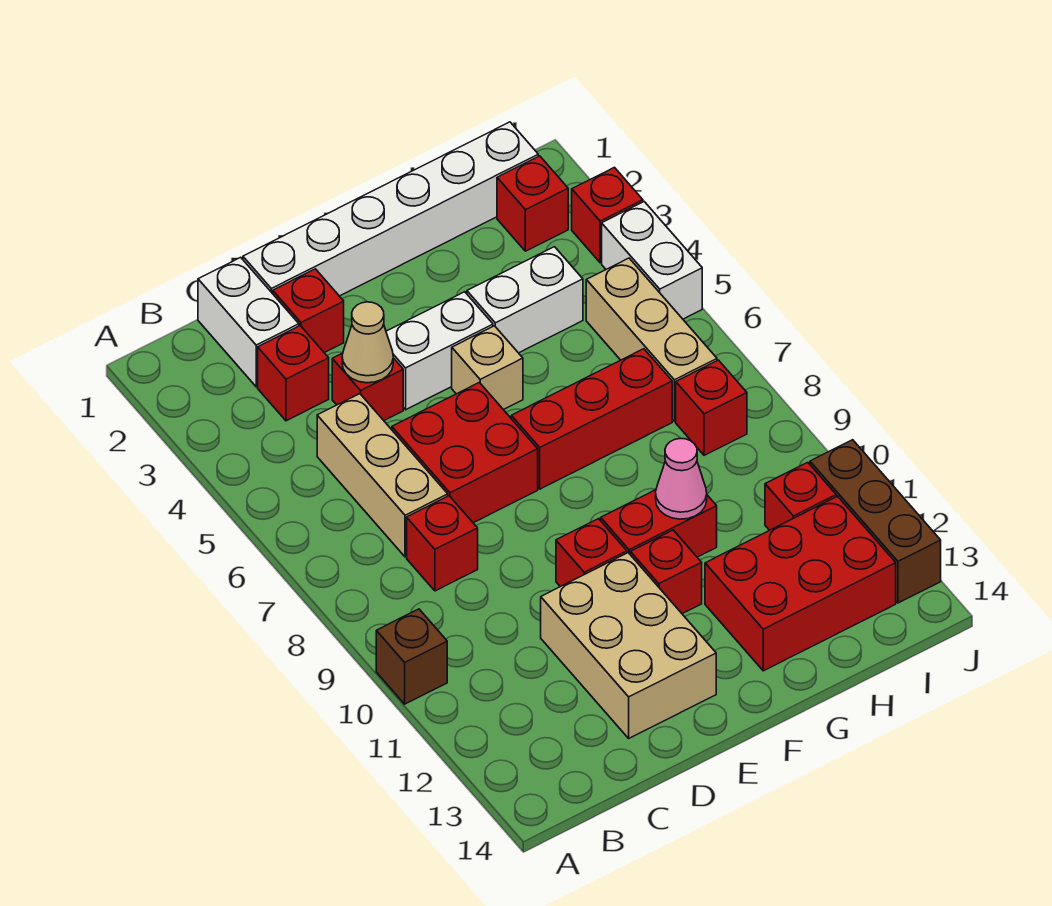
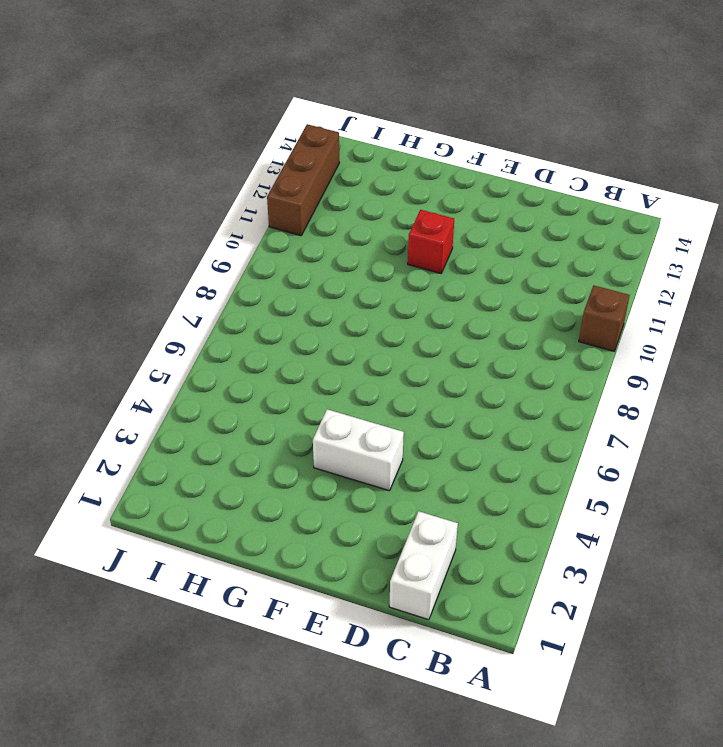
none -> red brick C3 level 1
none -> tan brick C5:C7 level 1
none -> red brick C8 level 1

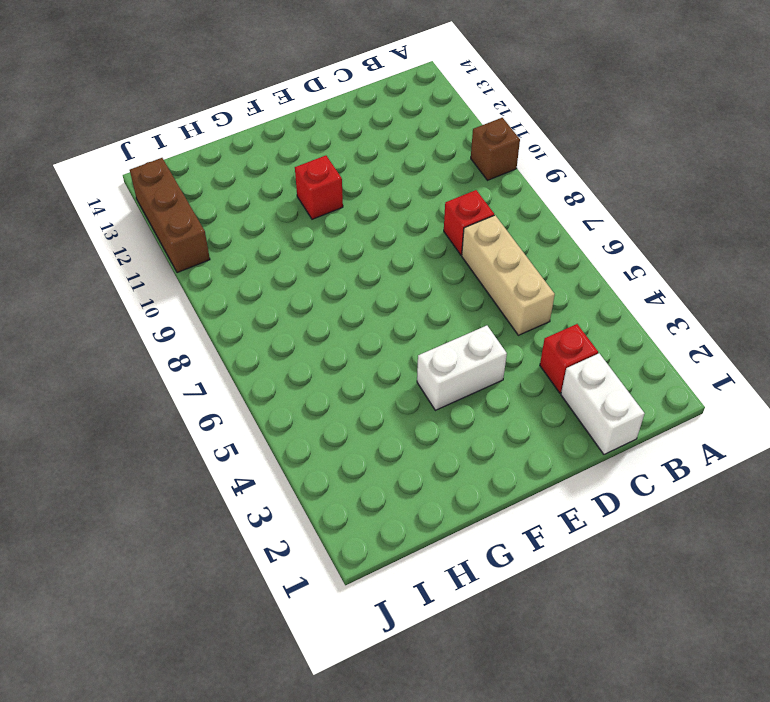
none -> white brick D1:I1 level 1
none -> red brick D2 level 1
none -> red brick D4 level 1

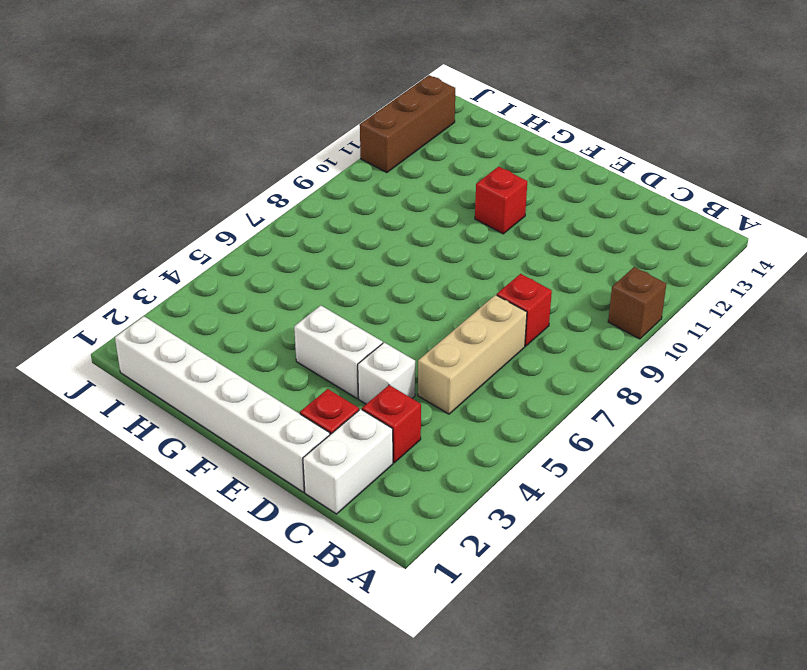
white brick D4 level 1 -> red brick D4 level 1
none -> red brick D6:E7 level 1
none -> tan brick D11:E13 level 1
none -> red brick E10 level 1

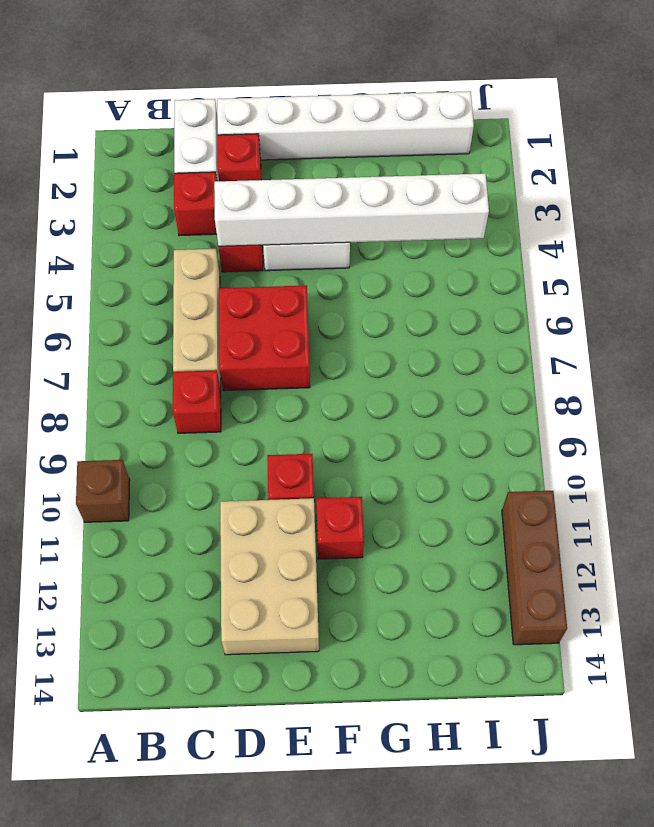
white brick D4:I4 level 2 -> tan cone D4 level 2
none -> tan brick F5 level 1
none -> red brick F7:H7 level 1
none -> red brick F10:G10 level 1

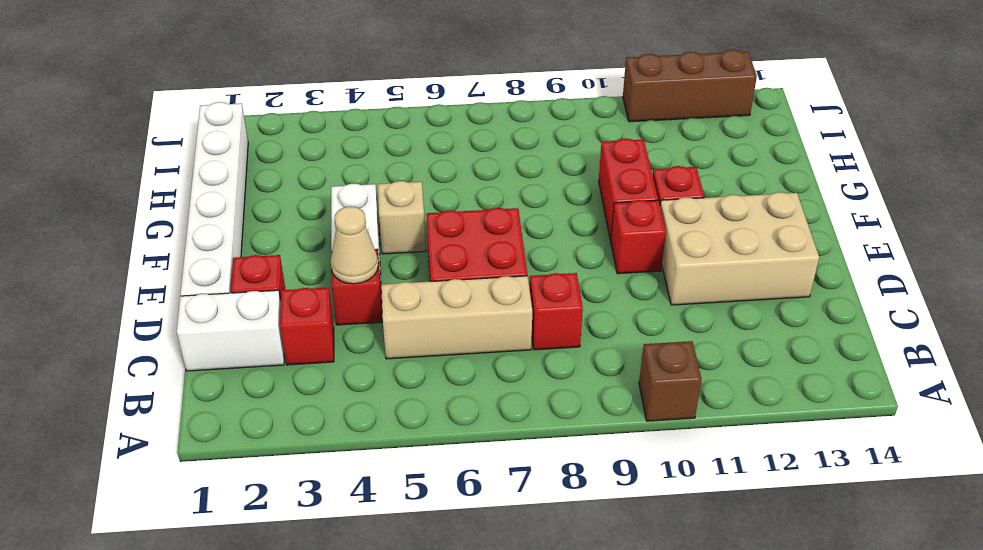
none -> red brick F7:H7 level 1
none -> white brick G4:H4 level 1
none -> red brick G12:I13 level 1

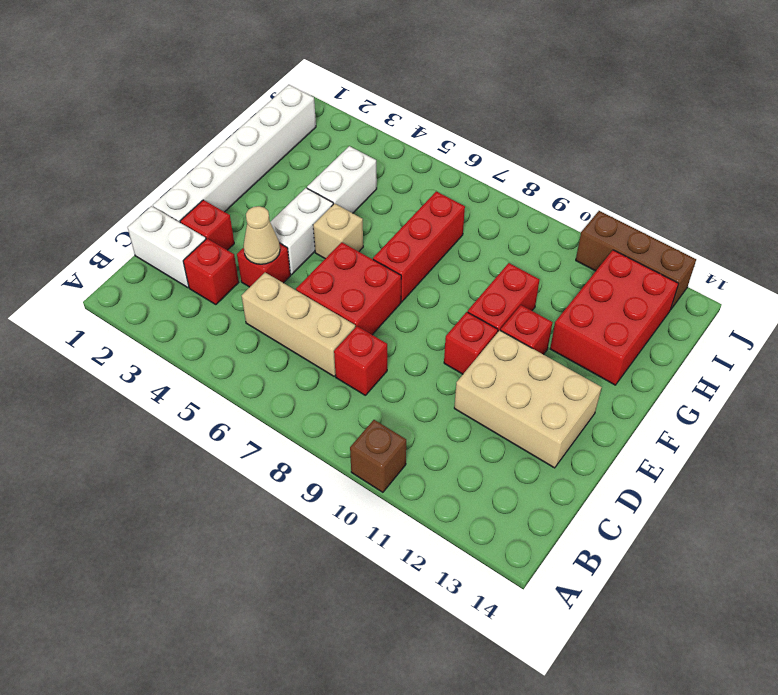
none -> red brick I2 level 1
none -> tan brick I5:I7 level 1
none -> red brick I8 level 1

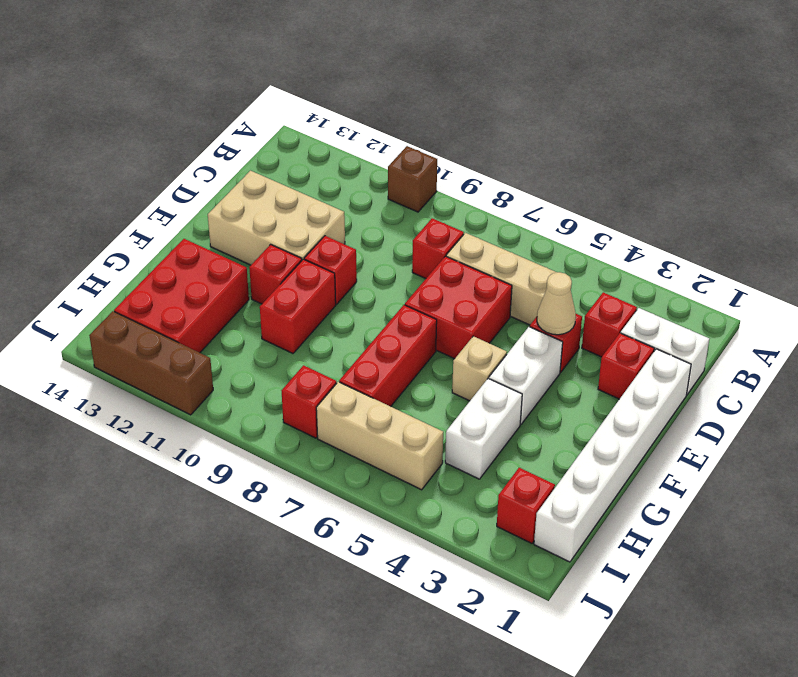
none -> red brick I11 level 1
none -> red brick J3 level 1
none -> white brick J4:J5 level 1

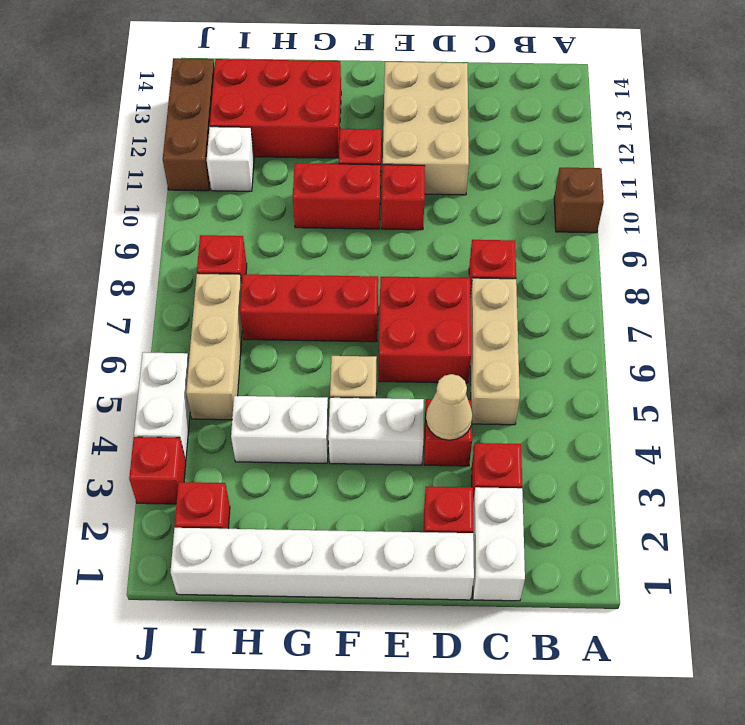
white brick I11 level 1 -> red brick I11 level 1
none -> pink cone G10 level 2

